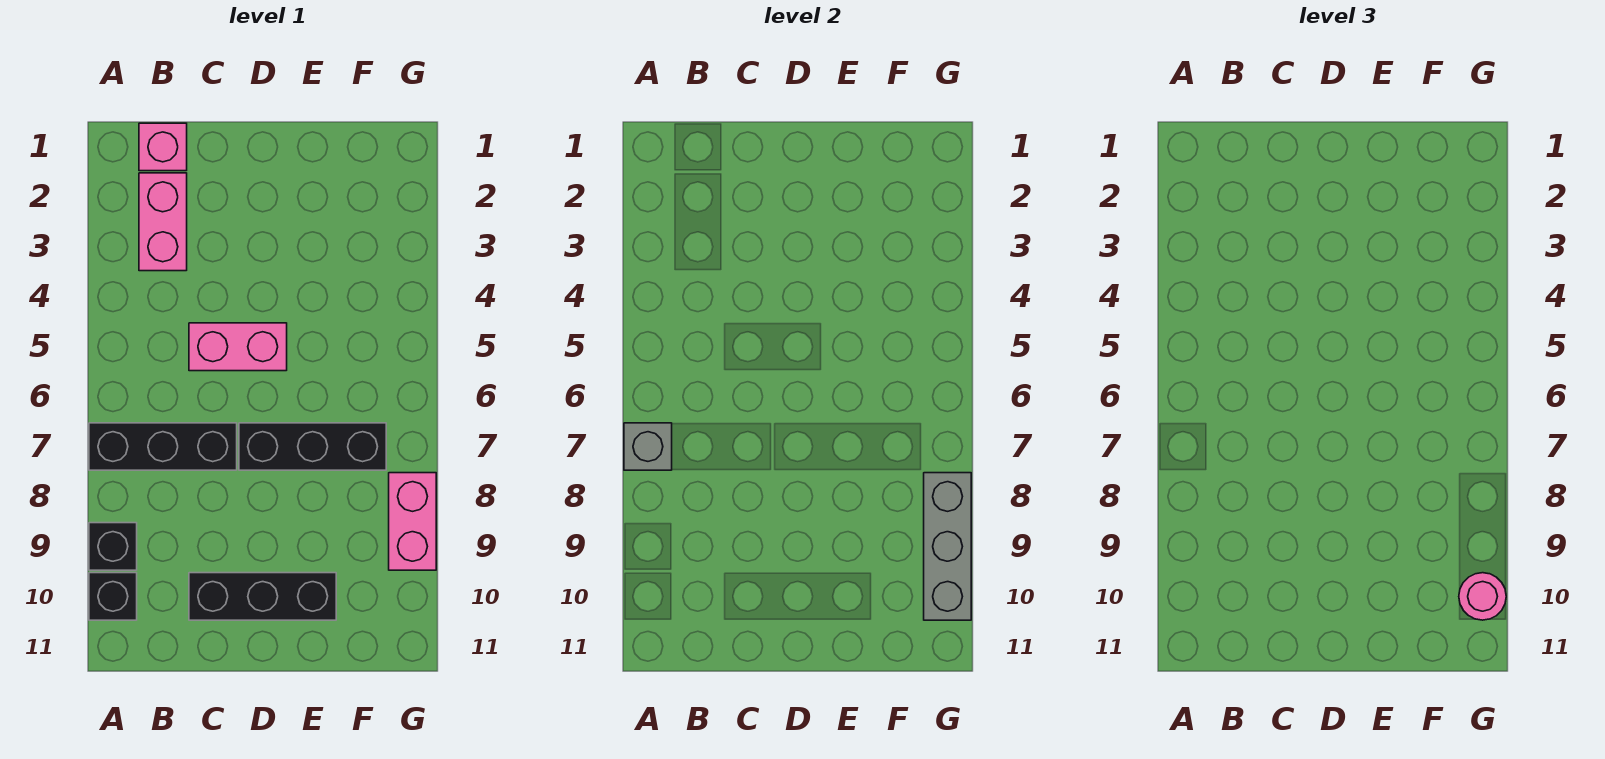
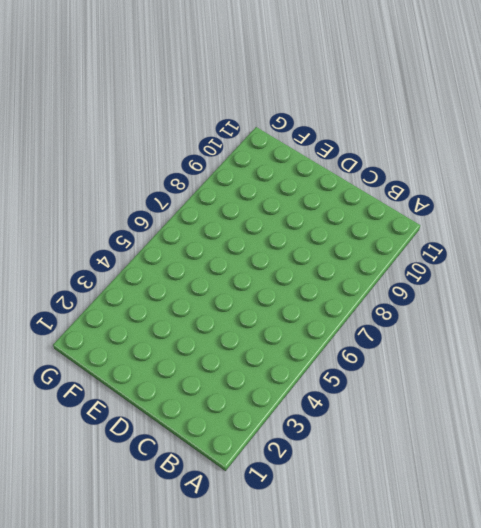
none -> black brick A7:C7 level 1
none -> black brick A9 level 1
none -> black brick A10 level 1

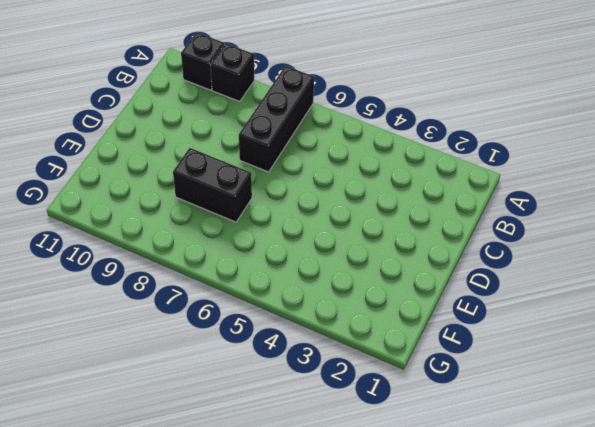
black brick E7:E8 level 1 -> black brick D7:F7 level 1
none -> pink brick B1 level 1
none -> pink brick B2:B3 level 1
none -> pink brick C5:D5 level 1

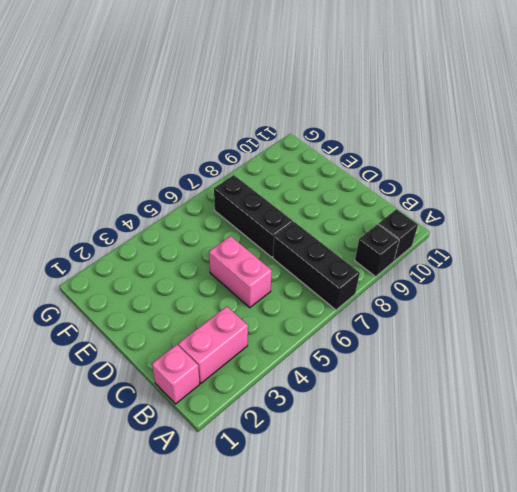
none -> black brick C10:E10 level 1
none -> pink brick G8:G9 level 1
none -> grey brick A7 level 2

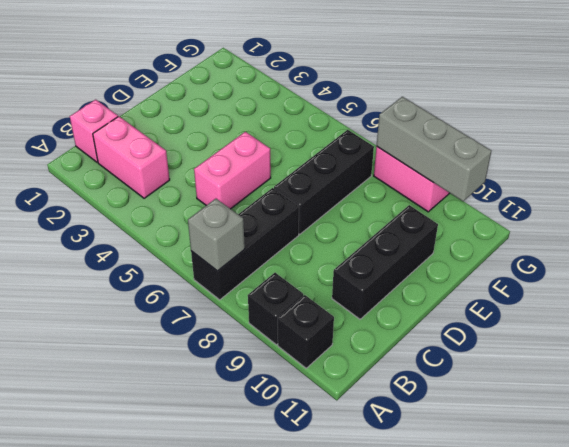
none -> pink round brick G10 level 3

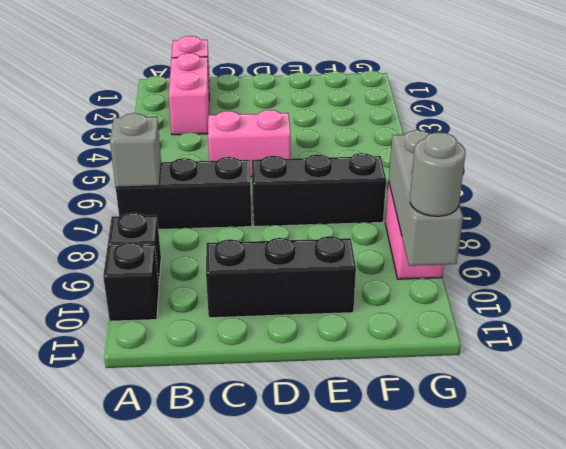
grey round brick G10 level 3 -> pink round brick G10 level 3

